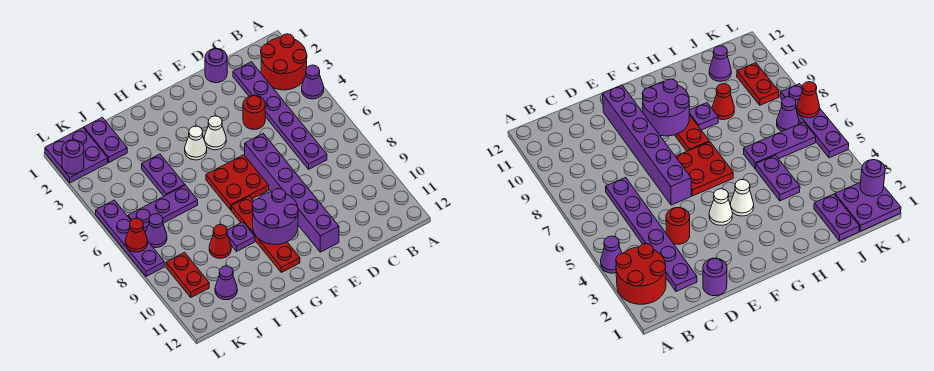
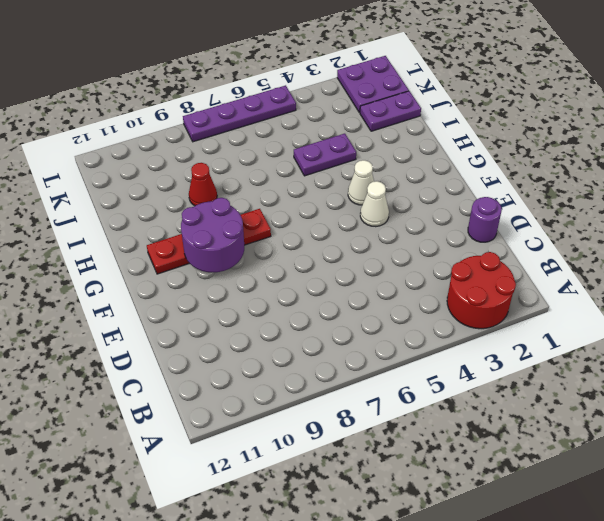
none -> purple cone A4 level 1
none -> purple plate C2:C7 level 1
none -> red round brick D4 level 1

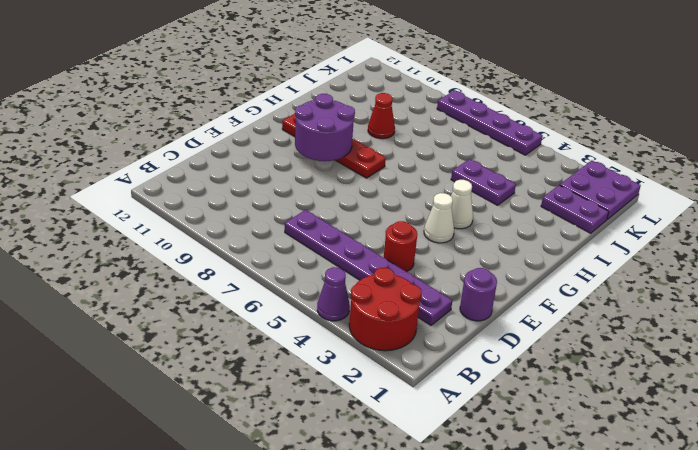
none -> purple brick E6:E11 level 1
none -> red plate F6:G7 level 1
none -> purple plate H9 level 1

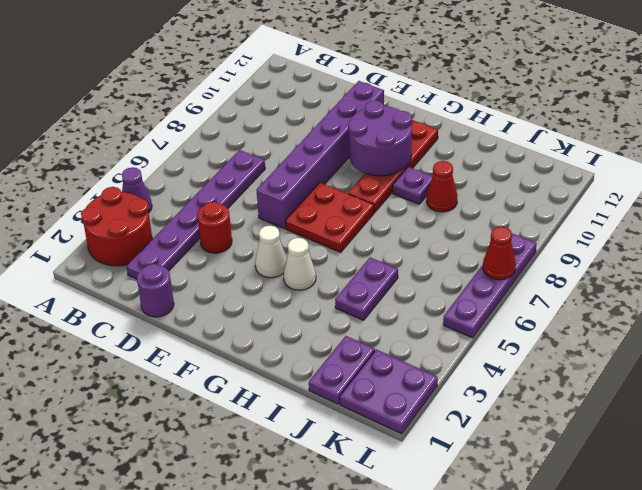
none -> purple plate I6:K6 level 1
none -> purple cone J11 level 1
none -> purple cone K7 level 1

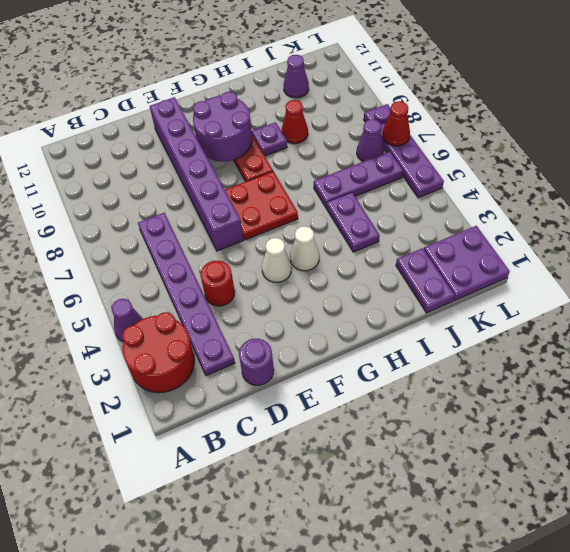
none -> red plate K9:K10 level 1
none -> purple round brick L2 level 2

